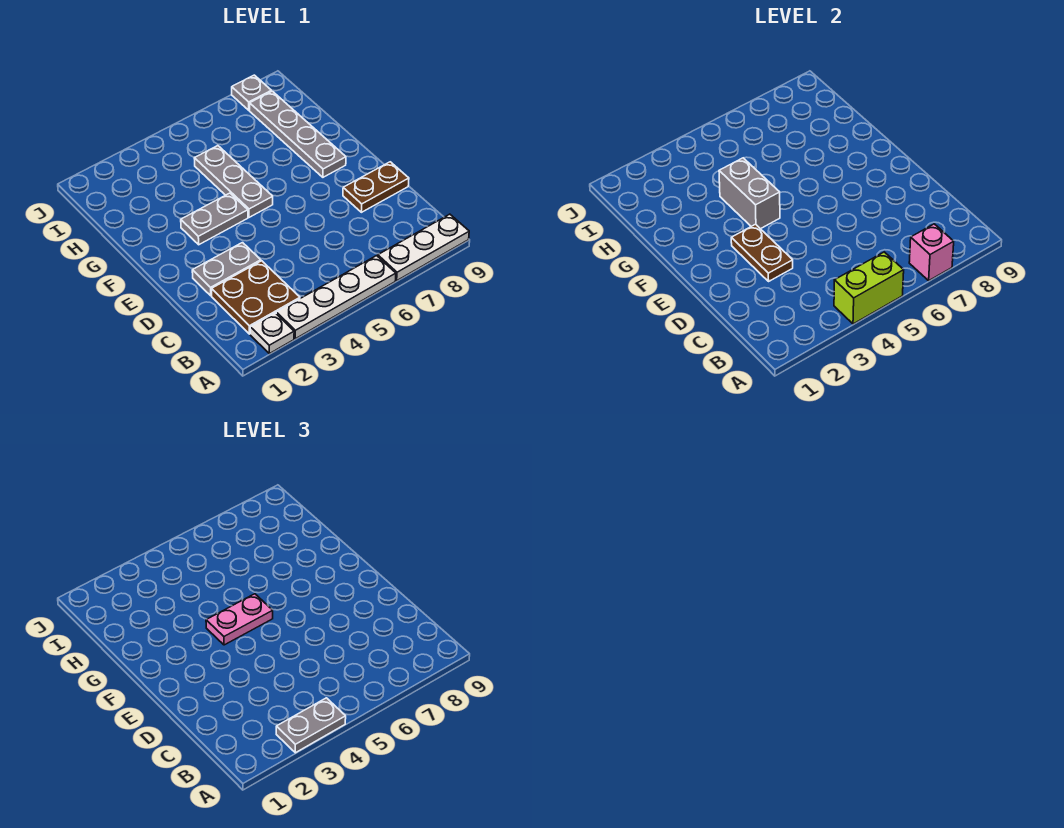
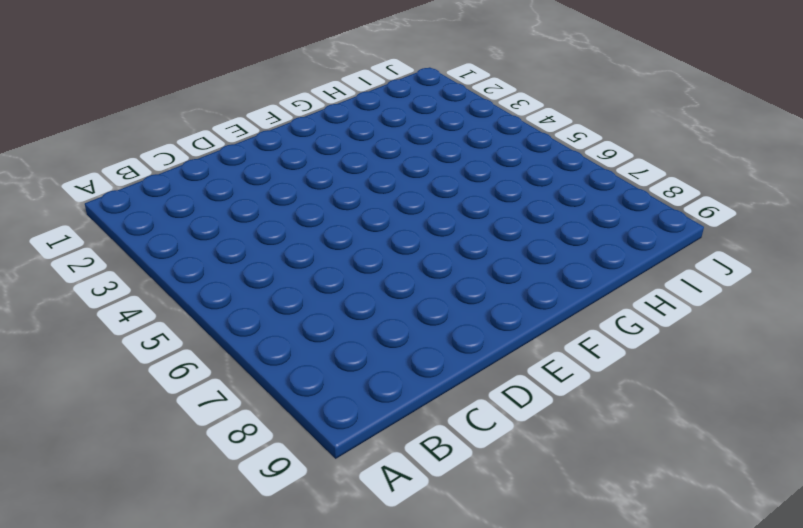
none -> white plate A2 level 1
none -> white plate A3:A6 level 1
none -> white plate A7:A9 level 1

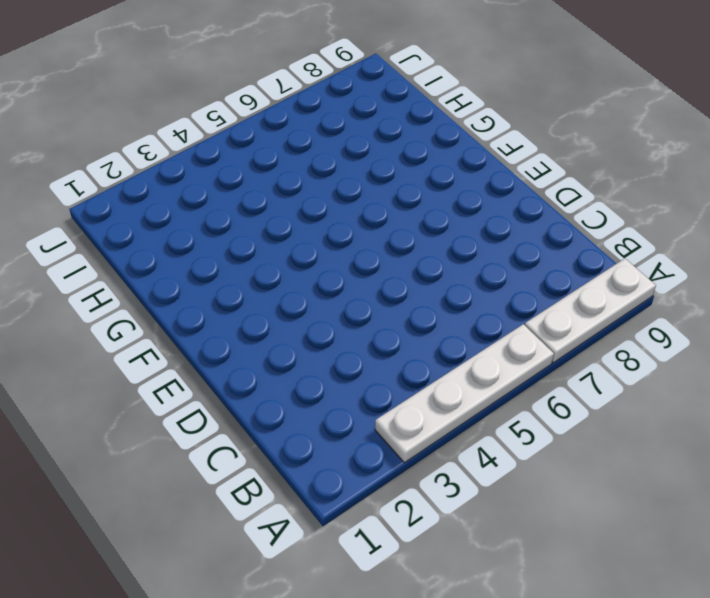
none -> white plate A2 level 1
none -> brown plate B2:C3 level 1
none -> grey plate D2:D3 level 1

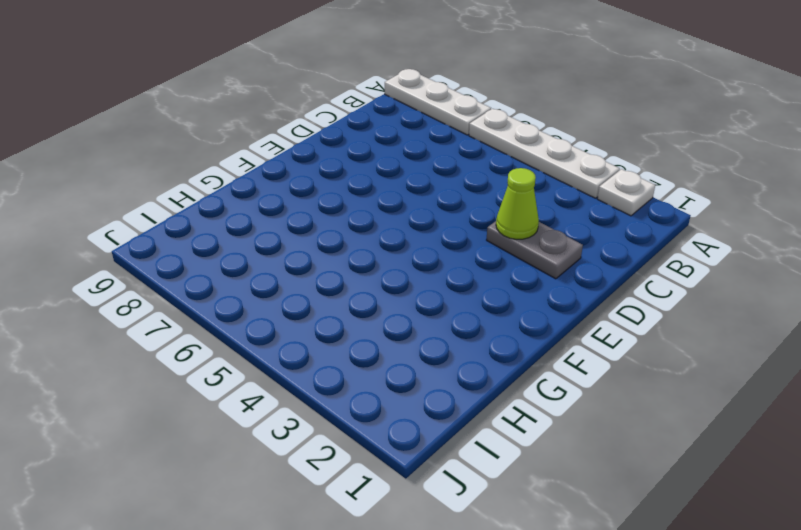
lime cone D3 level 2 -> brown plate D3:E3 level 2
none -> brown plate B2:C3 level 1
none -> brown plate D8:D9 level 1
none -> grey plate F3:F4 level 1

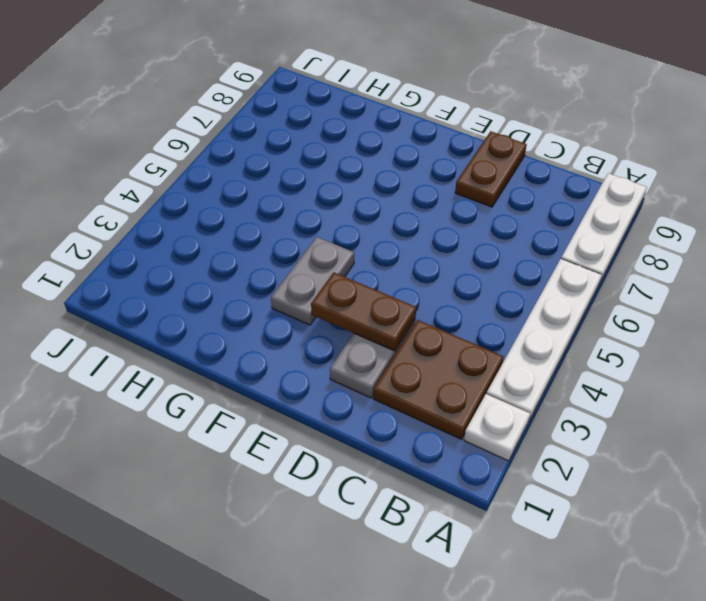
none -> grey plate F5:H5 level 1
none -> grey plate F8:I8 level 1
none -> grey plate J8 level 1

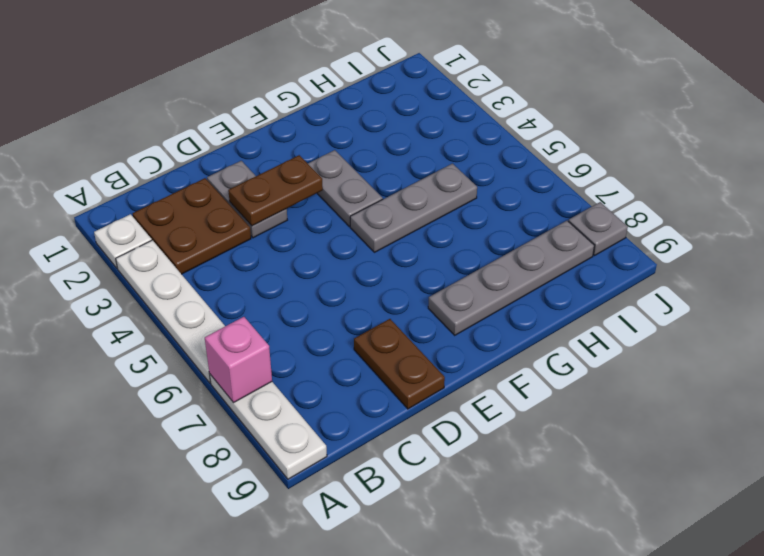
none -> lime brick A4:A5 level 2
none -> grey brick F4:G4 level 2
none -> grey plate A3:A4 level 3

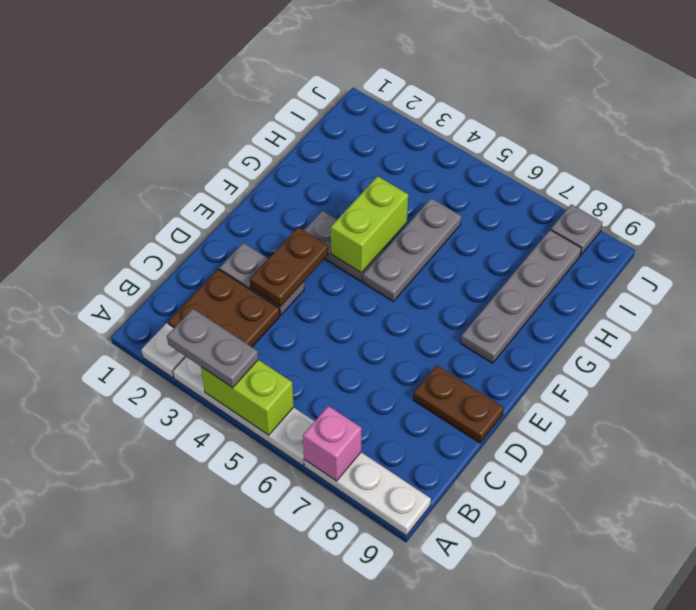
lime brick F4:G4 level 2 -> grey brick F4:G4 level 2
none -> pink plate F4:F5 level 3

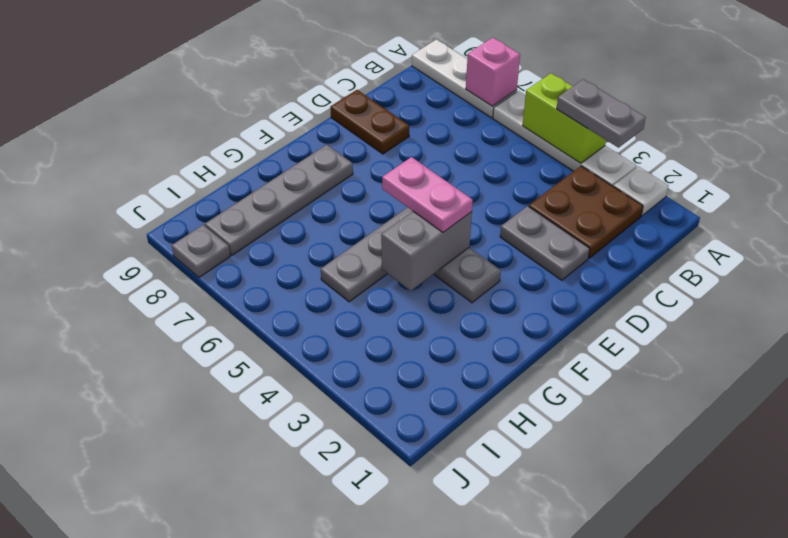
none -> brown plate D3:E3 level 2

